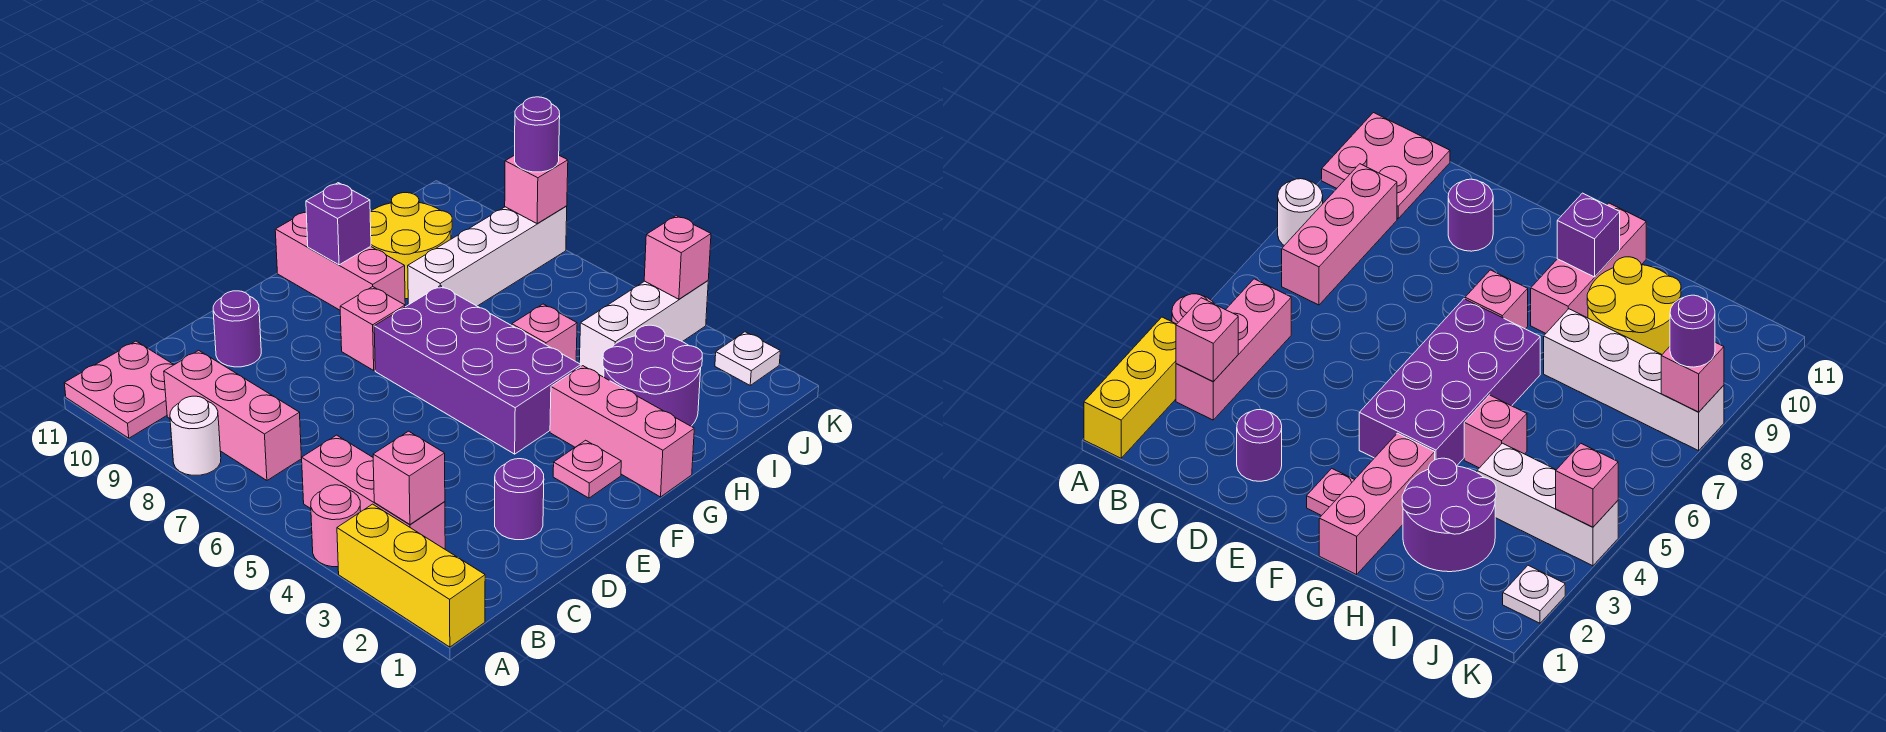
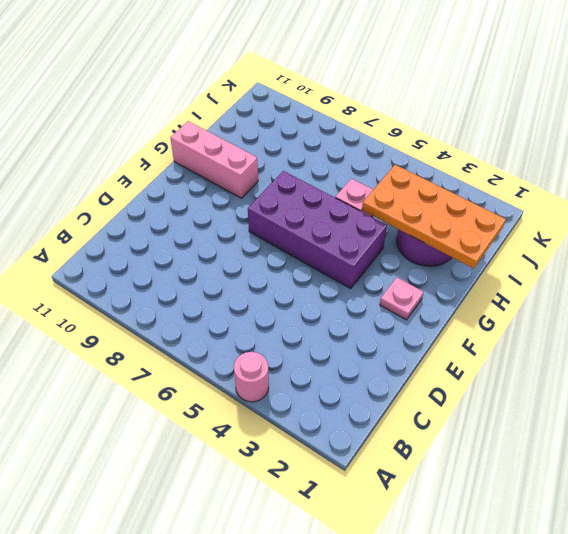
orange plate H1:I4 level 2 -> none
none -> yellow brick A1:A3 level 1
none -> white round brick A8 level 1
none -> pink plate A10:B11 level 1

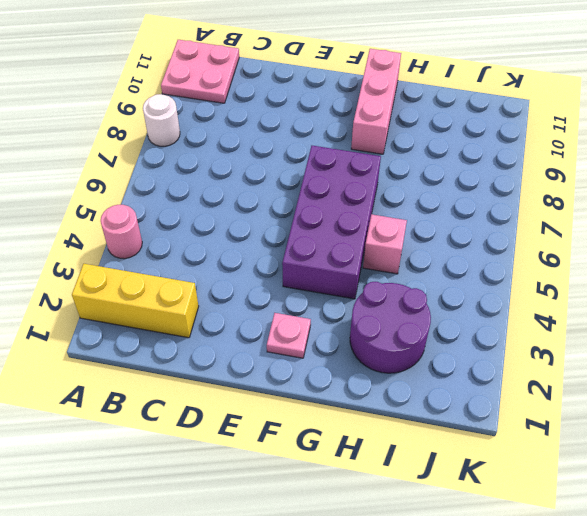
yellow brick A2:C2 level 1 -> yellow brick A1:A3 level 1
none -> pink brick B3:B5 level 1
none -> pink brick B7:B9 level 1
none -> purple round brick D2 level 1

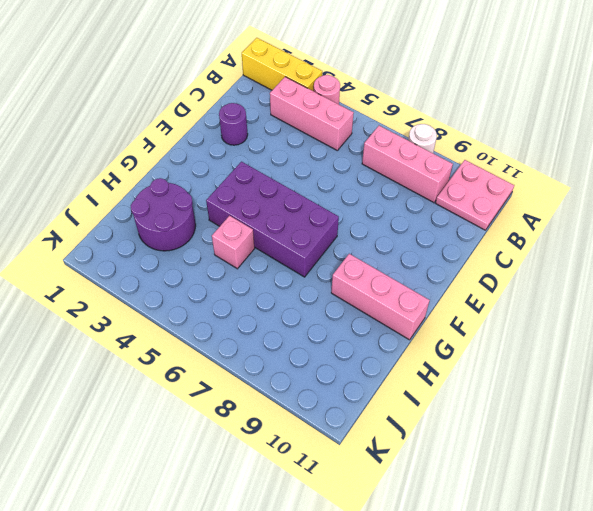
none -> purple round brick D10 level 1
none -> pink plate F2 level 1
none -> pink brick F8 level 1

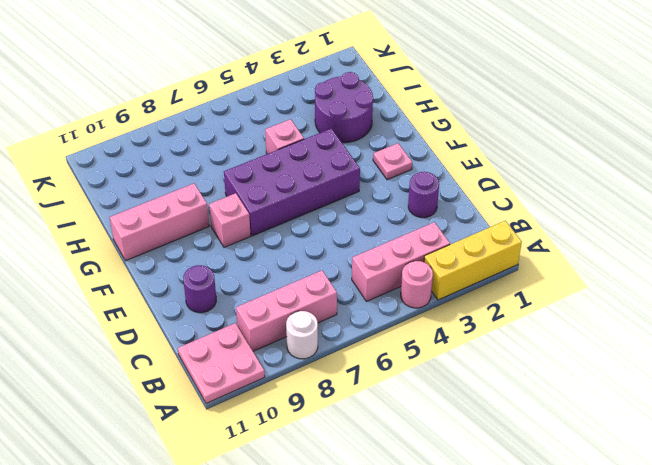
none -> pink brick G1:G3 level 1
none -> white brick H8:K8 level 1
none -> yellow round brick H9:I10 level 1

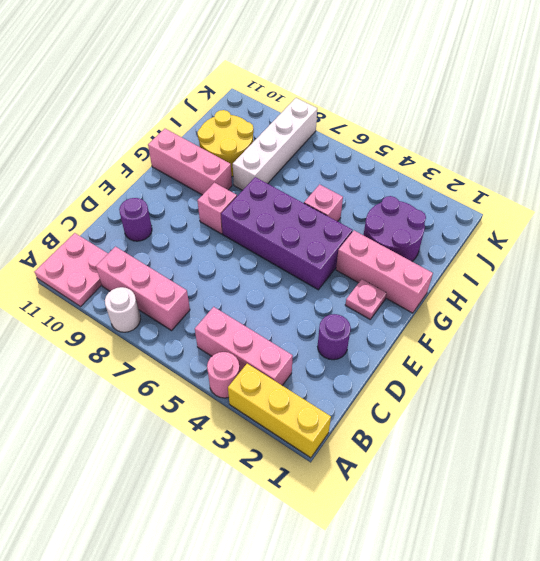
none -> white brick I4:K4 level 1
none -> white plate K2 level 1
none -> pink brick B3 level 2

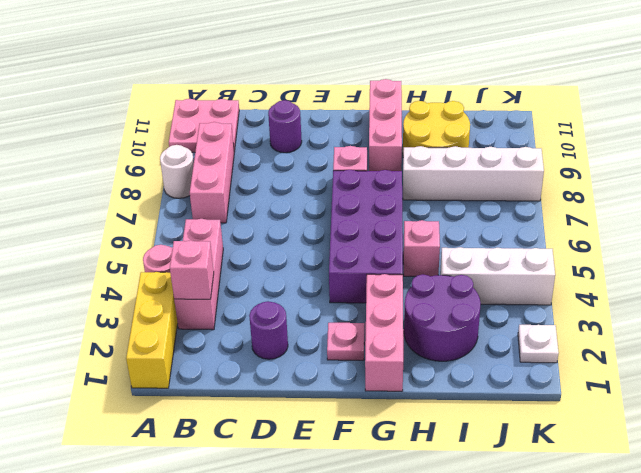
none -> purple brick G10 level 2
none -> pink brick K4 level 2
none -> pink brick K8 level 2

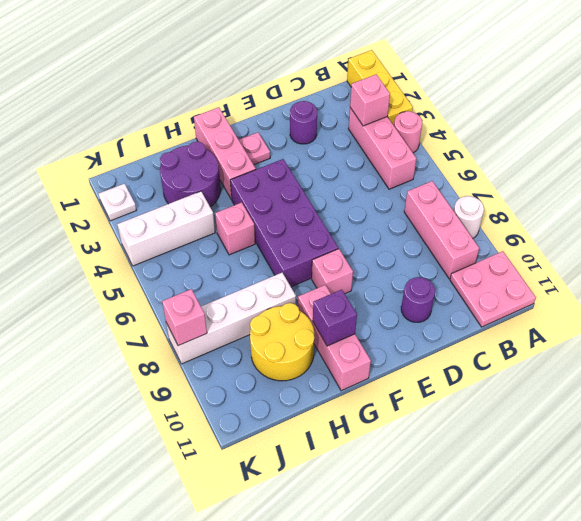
none -> pink brick K4 level 2
none -> purple round brick K8 level 3

